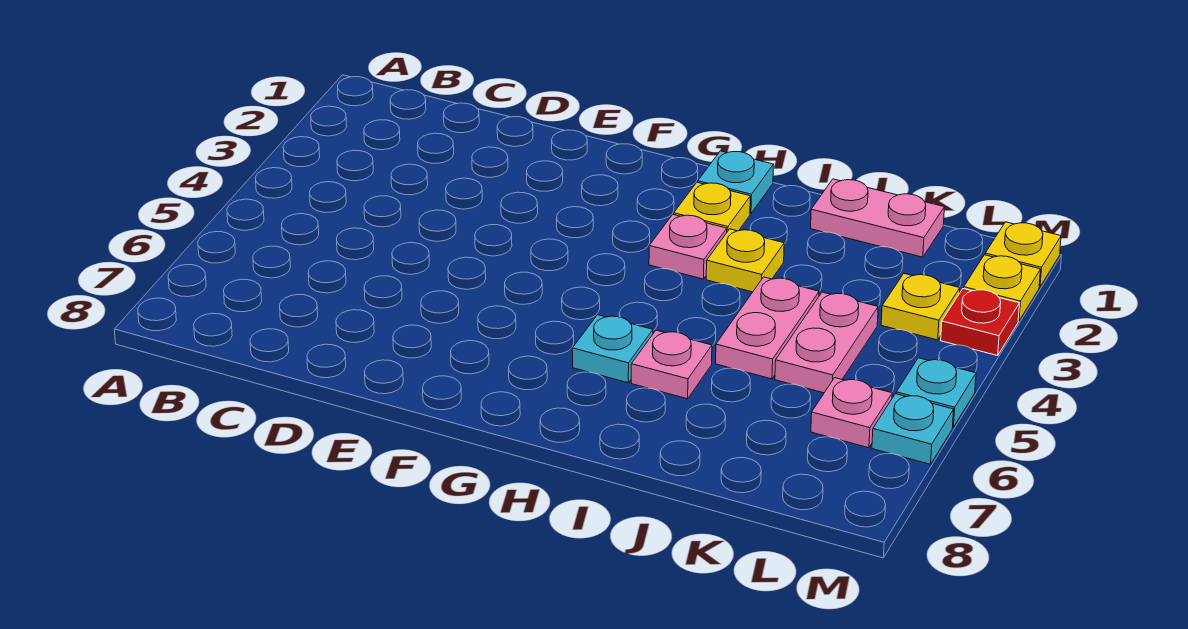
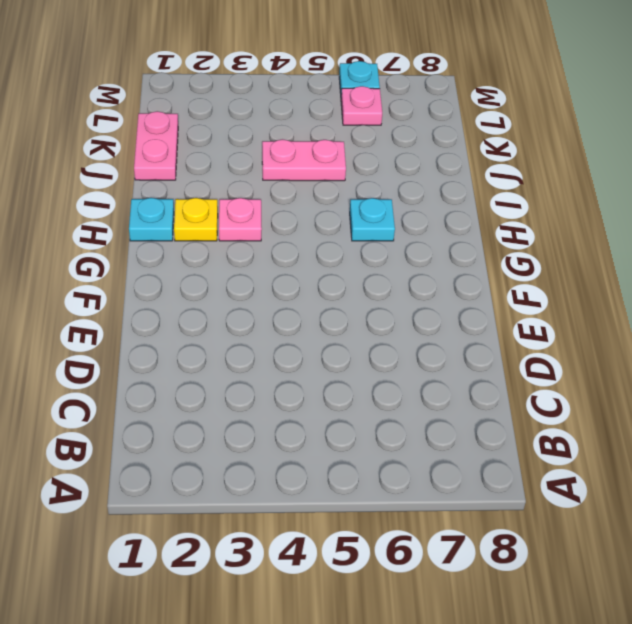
none -> yellow plate I3 level 1
none -> pink plate I6 level 1
none -> pink plate K4:K5 level 1

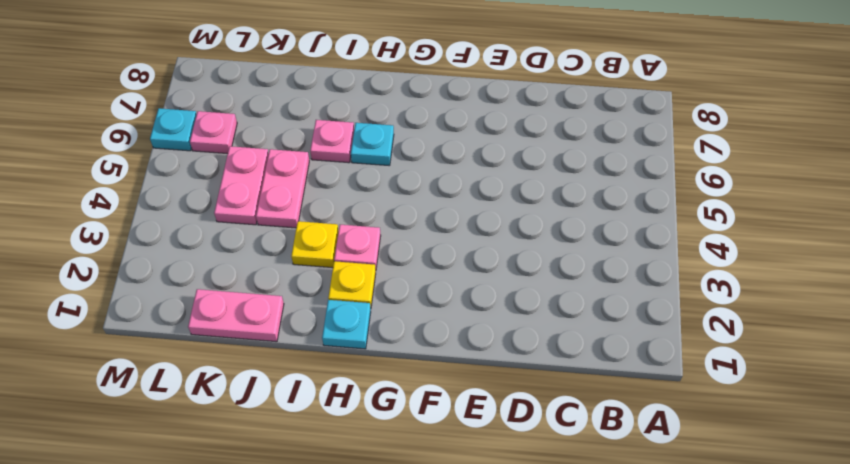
none -> yellow plate L3 level 1
none -> yellow plate M1 level 1
none -> yellow plate M2 level 1

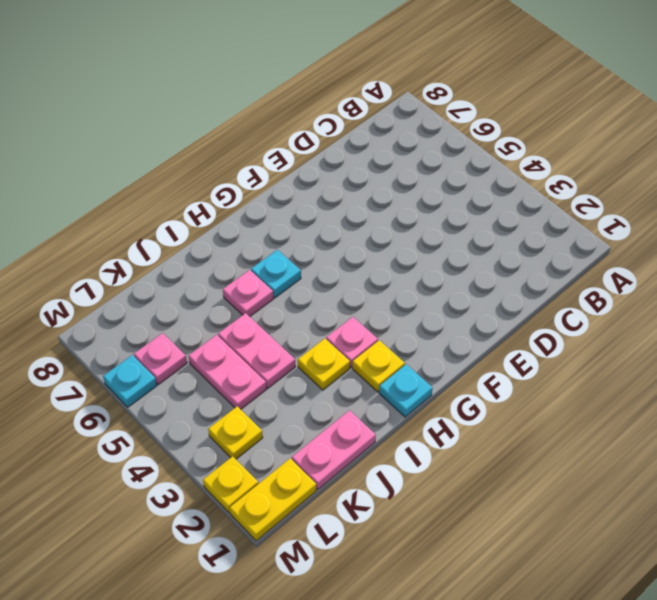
yellow plate L1:M1 level 1 -> yellow plate M1 level 1
none -> red plate M3 level 1
none -> cyan plate M5 level 1

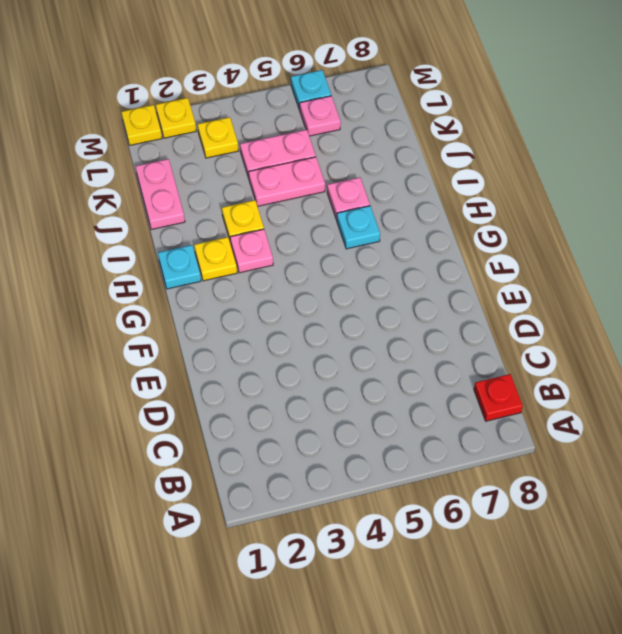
red plate B8 level 1 -> red plate M3 level 1
none -> cyan plate M5 level 1

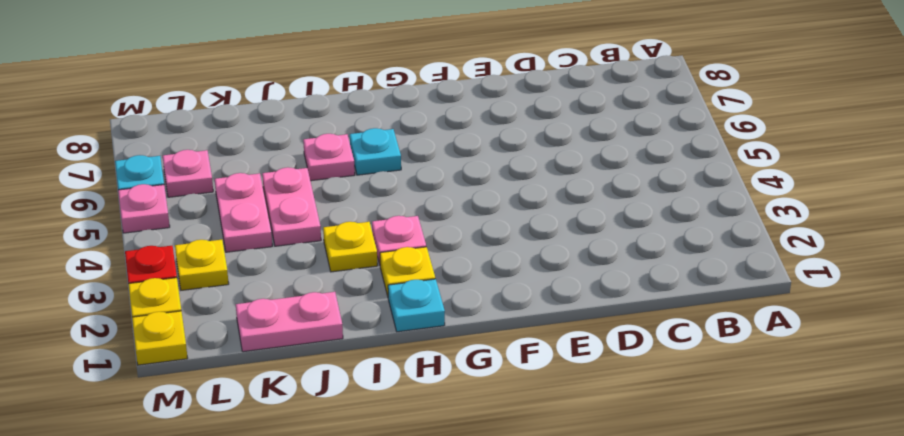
pink plate M5 level 1 -> cyan plate M5 level 1

